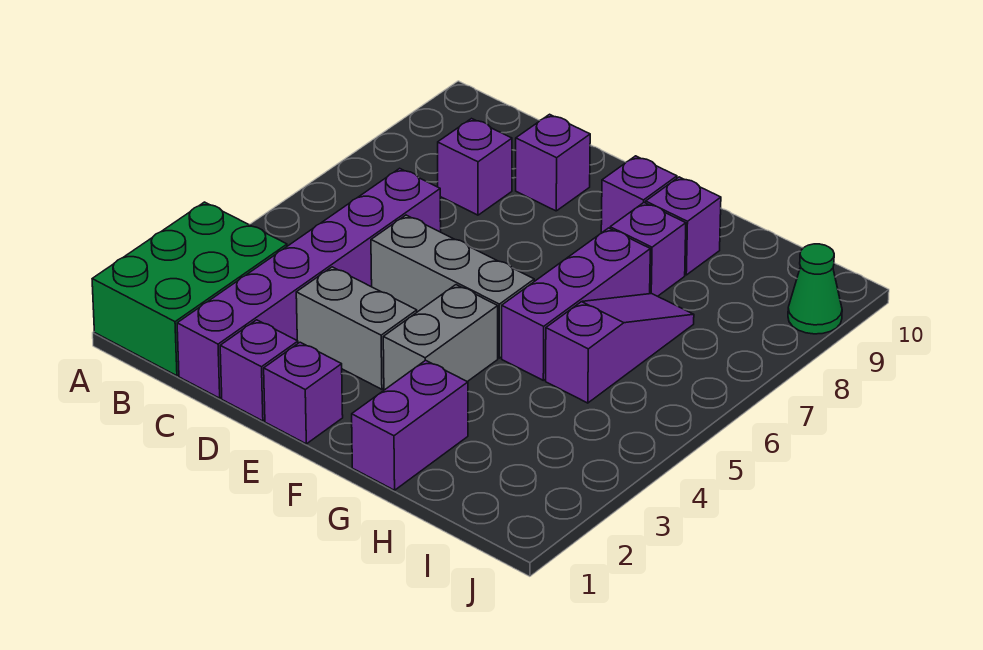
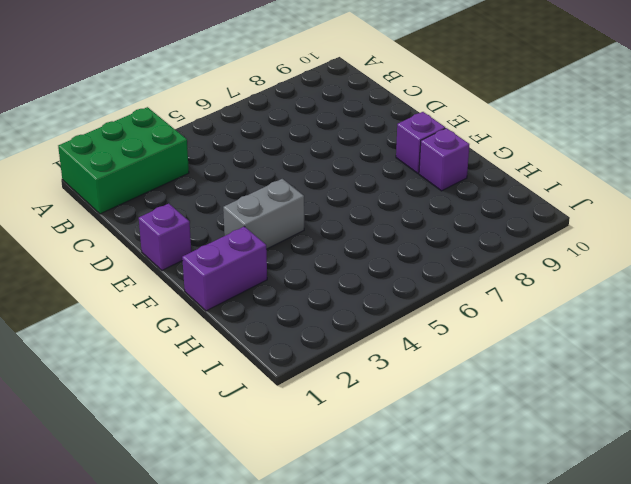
none -> purple brick C1:C6 level 1
none -> purple brick C8 level 1
none -> purple brick D1 level 1

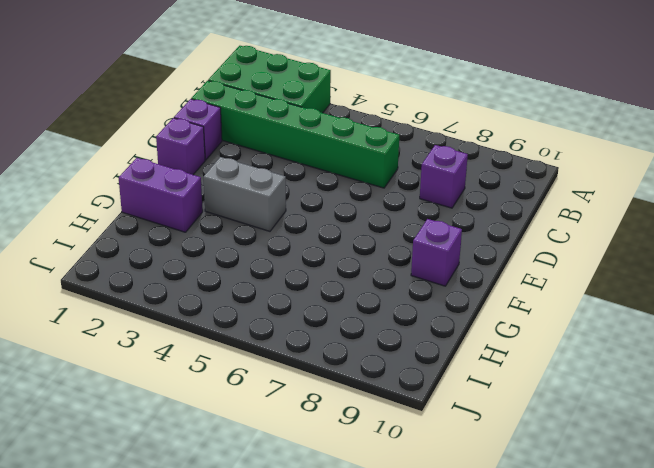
green brick C1:C6 level 1 -> purple brick C1:C6 level 1
none -> grey brick D3:E3 level 1
none -> grey brick D5:F5 level 1
none -> purple brick D9 level 1

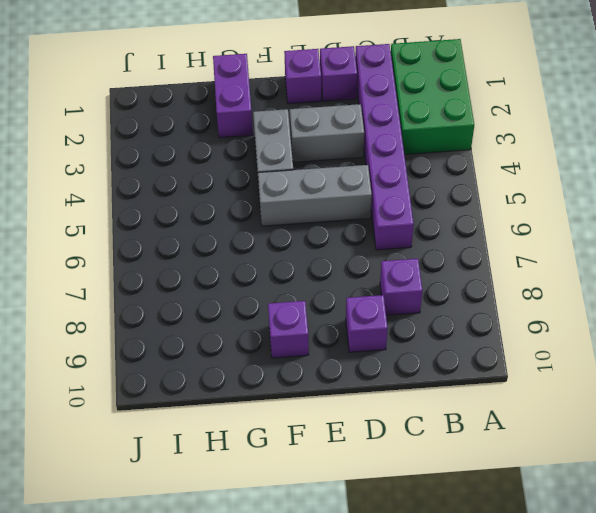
none -> purple brick G5:G7 level 1
none -> purple brick G8 level 1
none -> purple brick G9 level 1

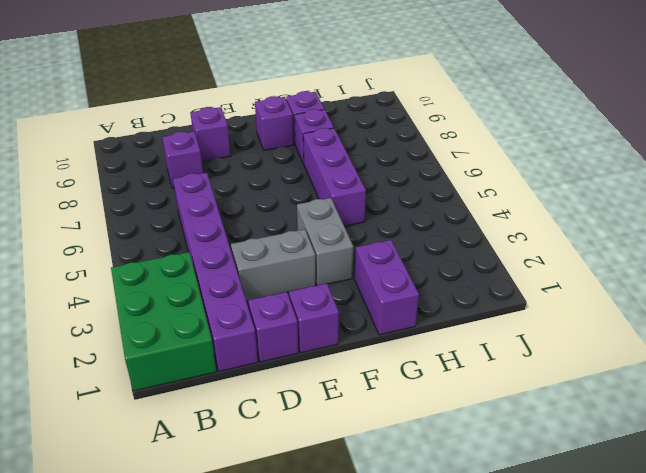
none -> grey brick D5:F5 level 1
none -> purple slope H5:H7 level 1 top 5
none -> green cone J9 level 1

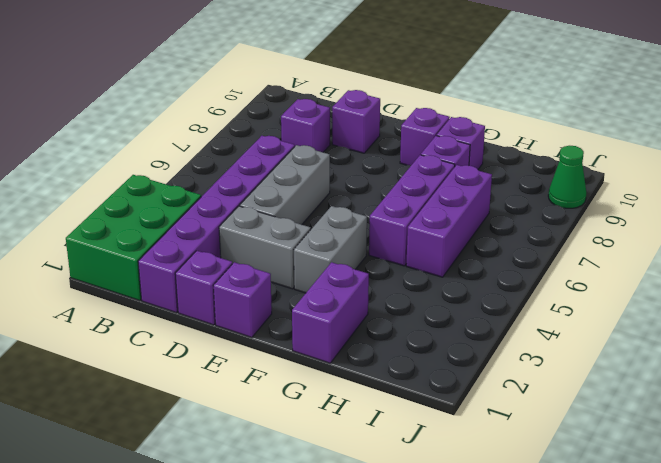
grey brick D4:D6 level 1 -> grey brick D5:F5 level 1
purple brick H5:H7 level 1 -> purple slope H5:H7 level 1 top 5

